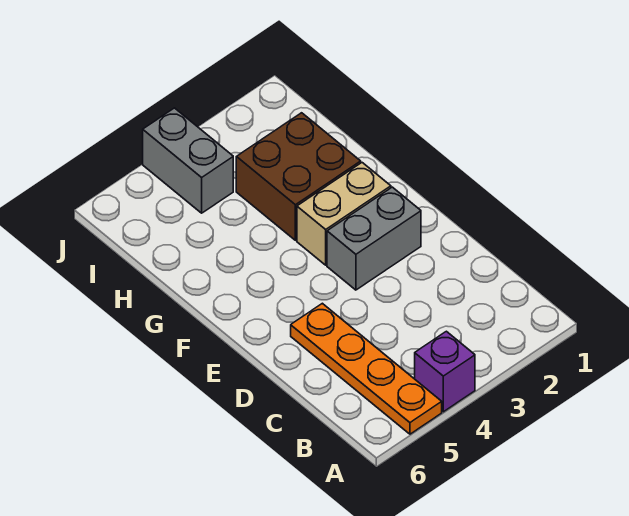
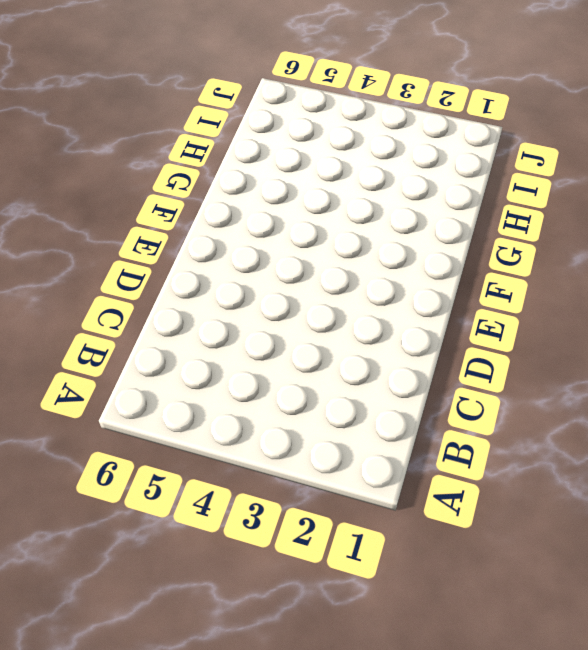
none -> purple brick A4 level 1
none -> orange plate A5:D5 level 1

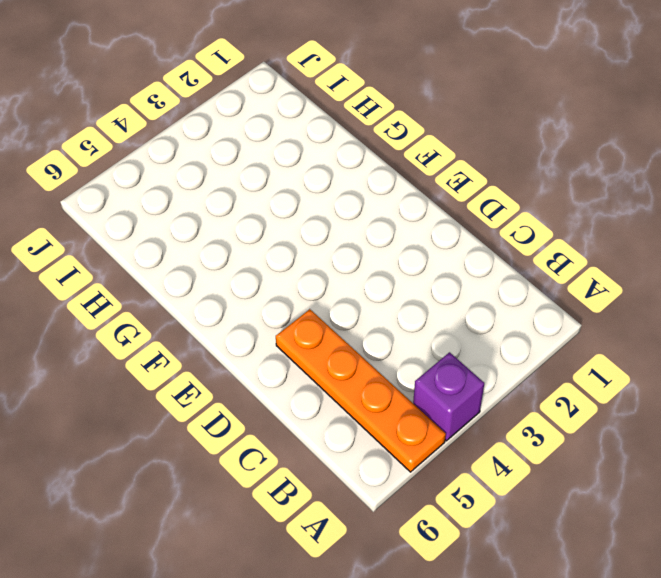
none -> grey brick E2:E3 level 1
none -> tan brick F2:F3 level 1

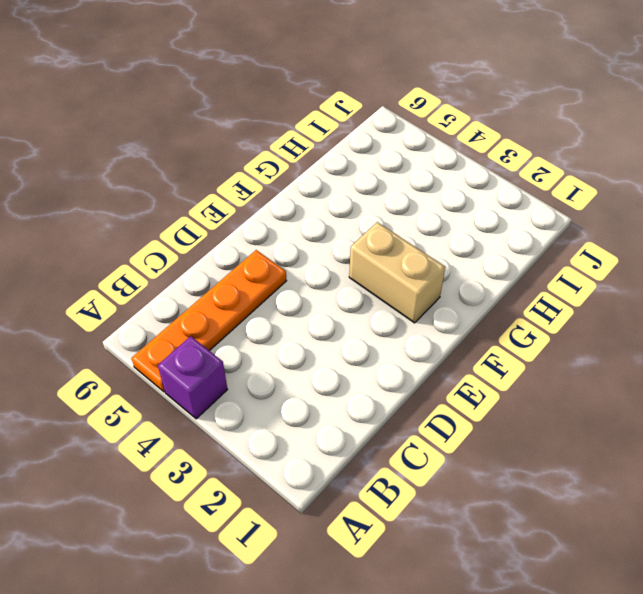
none -> grey brick E2:E3 level 1
none -> brown brick G2:H3 level 1

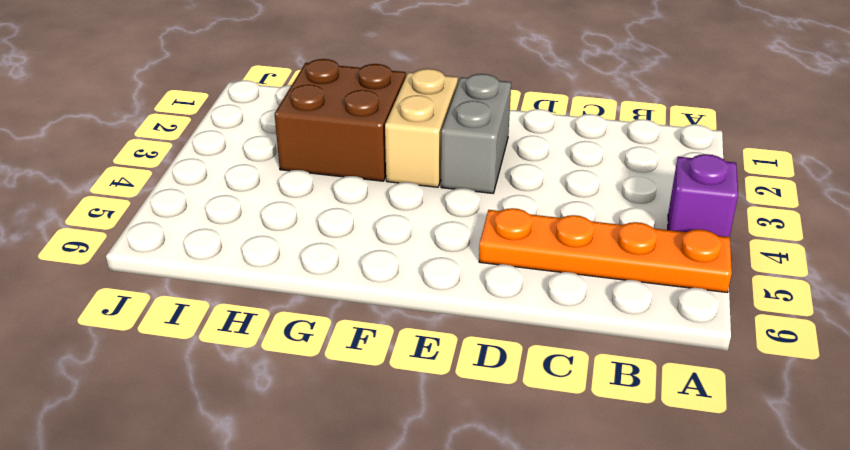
none -> grey brick I4:J4 level 1

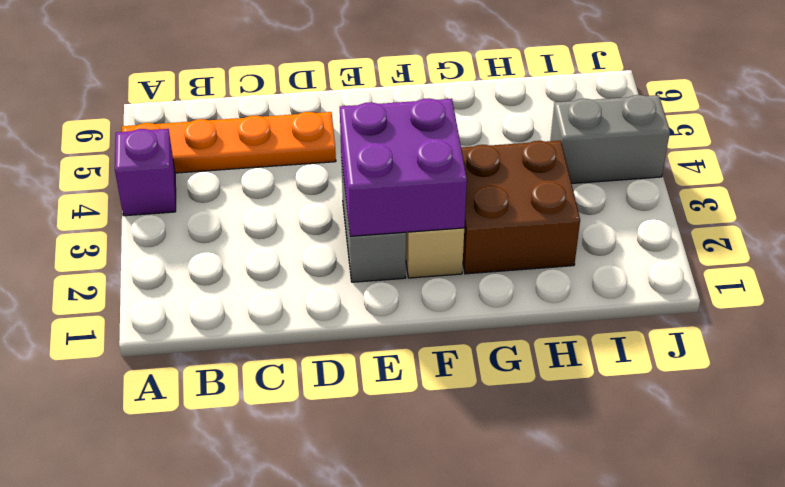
purple brick E2:F3 level 2 -> none

